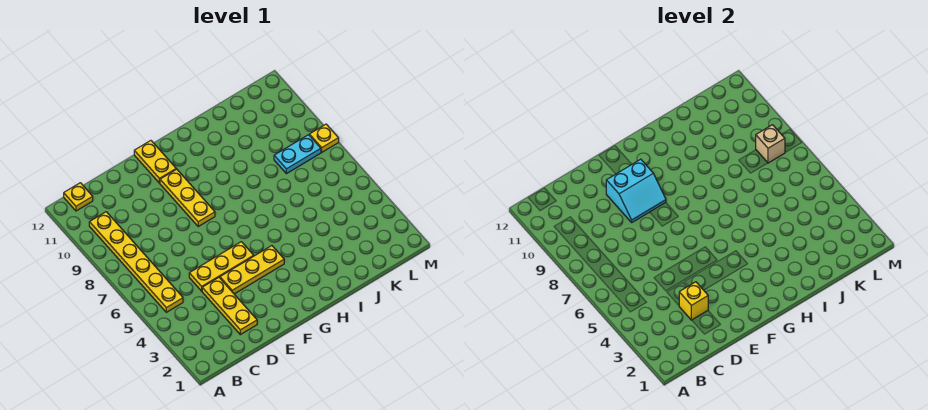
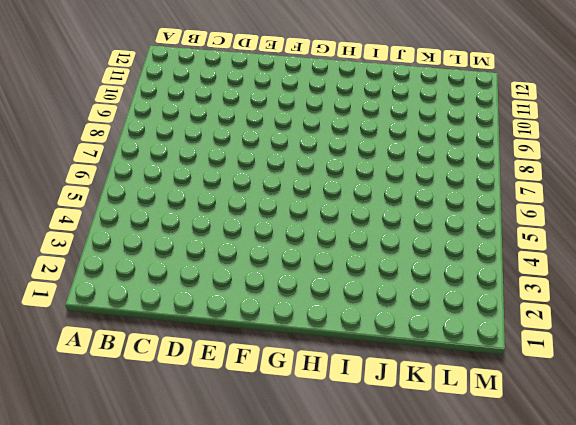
none -> yellow plate B5:B10 level 1
none -> yellow plate B12 level 1
none -> yellow plate D2:D4 level 1

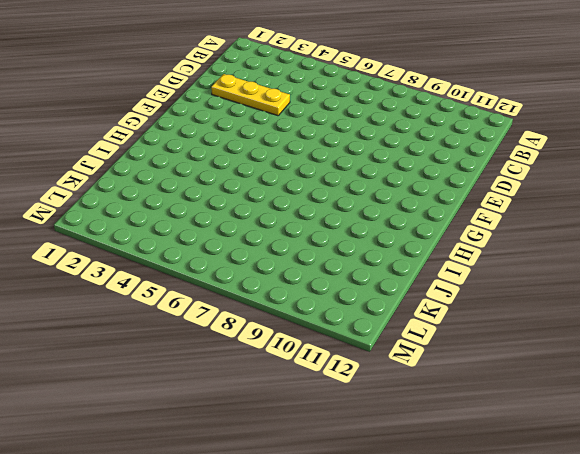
none -> yellow plate B5:B10 level 1
none -> yellow plate B12 level 1
none -> yellow plate D5:F5 level 1

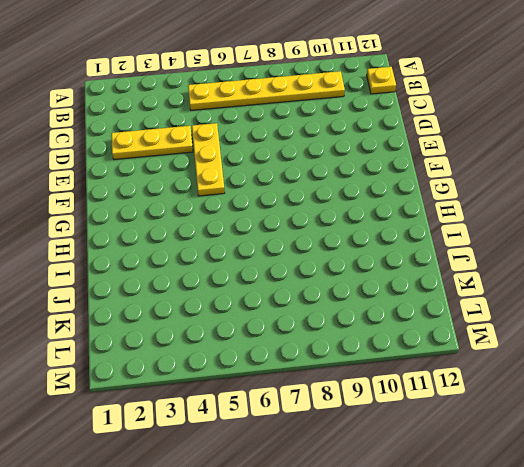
none -> yellow plate E4:G4 level 1
none -> yellow plate F8:F10 level 1
none -> yellow plate F11:F12 level 1

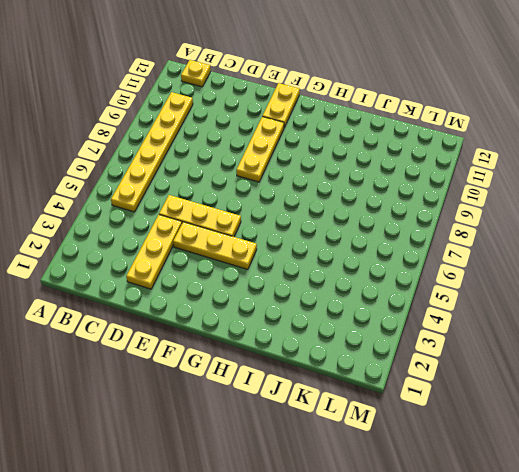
none -> cyan plate K8:L8 level 1
none -> yellow plate M8 level 1
none -> yellow brick D3 level 2

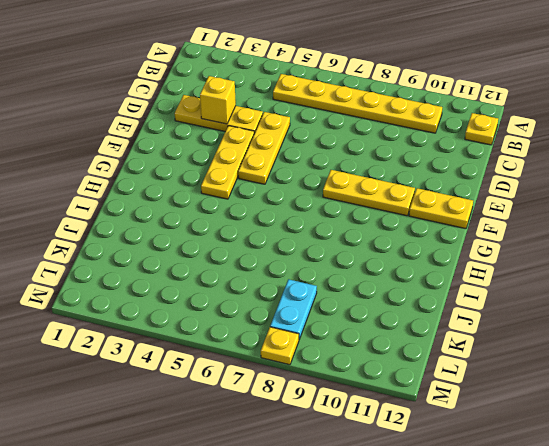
none -> cyan slope E9:F10 level 2 top 10
none -> tan brick L8 level 2

